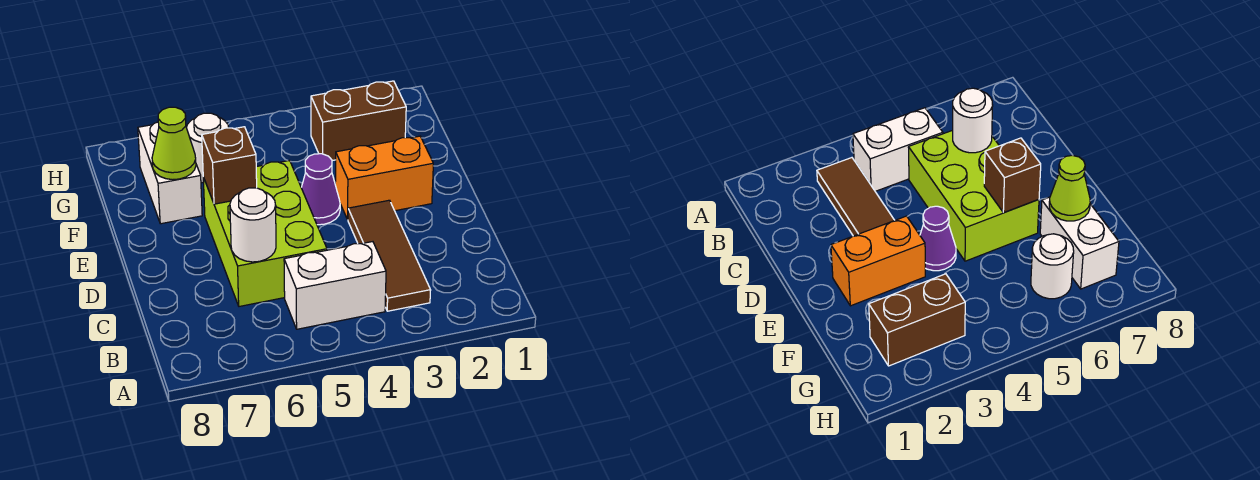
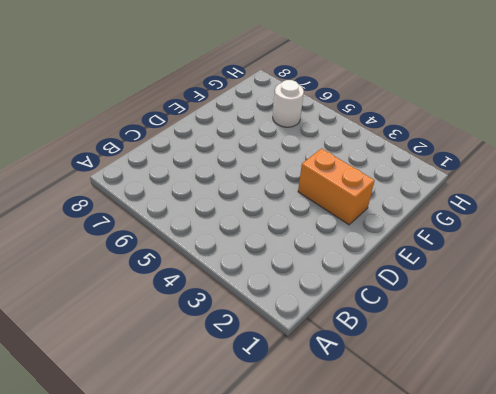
none -> brown tile B3:D3 level 1
none -> white brick B4:B5 level 1

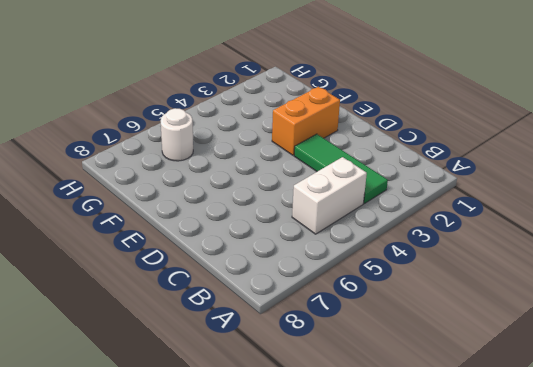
green tile B3:D3 level 1 -> brown tile B3:D3 level 1
none -> lime brick C5:E6 level 1
none -> purple cone E4 level 1

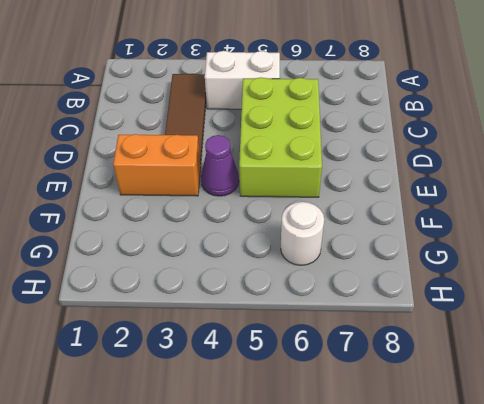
none -> white brick F7:G7 level 1
none -> brown brick G2:G3 level 1

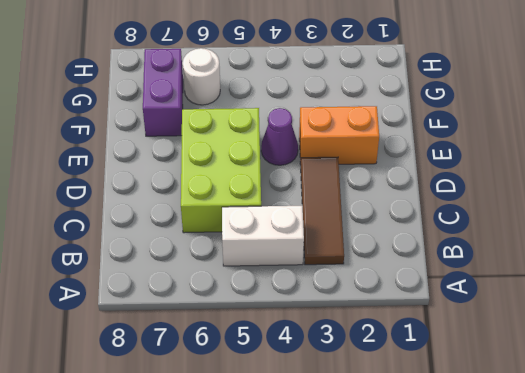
purple brick F7:G7 level 1 -> white brick F7:G7 level 1
none -> brown brick G2:G3 level 1
none -> white round brick C6 level 2

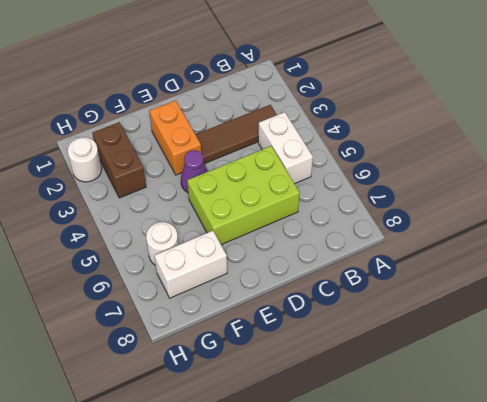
white round brick H2 level 1 -> white round brick C6 level 2
none -> brown brick E6 level 2
none -> lime cone F7 level 2

